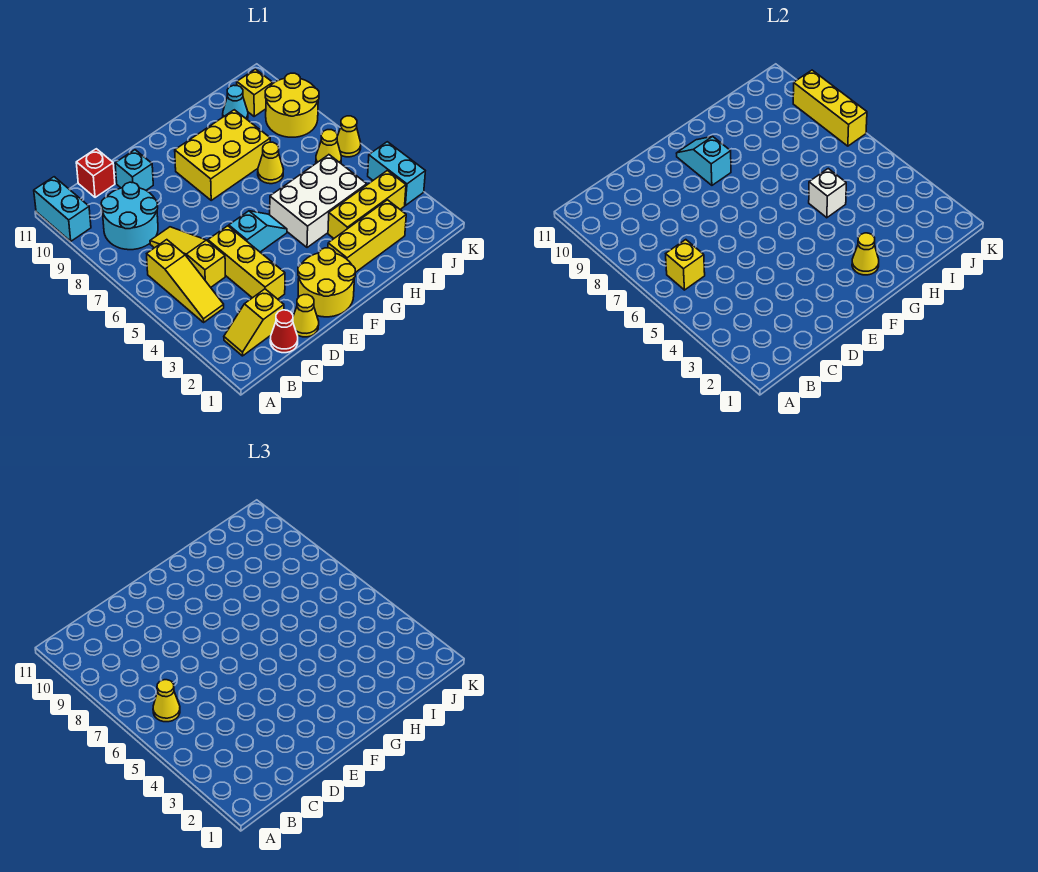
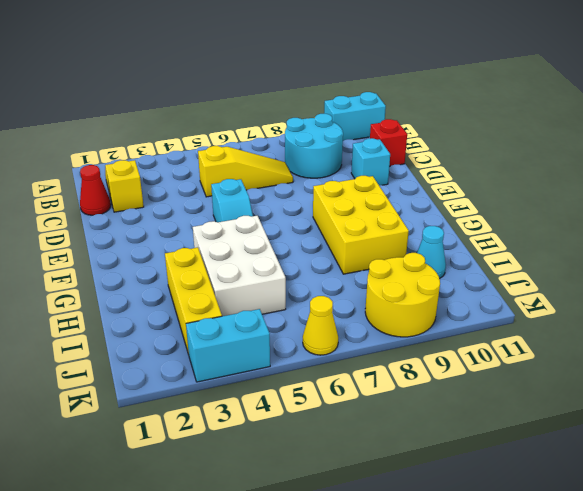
none -> yellow slope B4:B6 level 1 top 6
none -> yellow cone D1 level 1
none -> yellow brick D3:D5 level 1

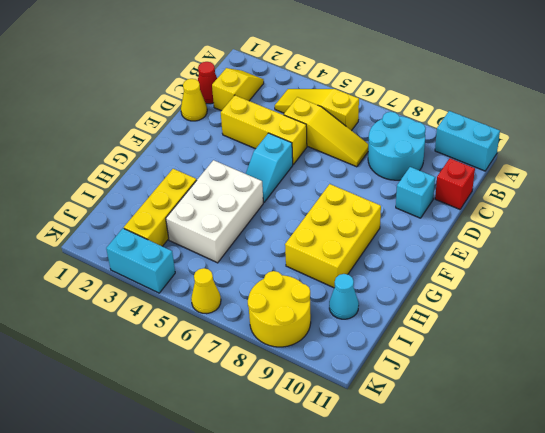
none -> yellow round brick E1:F2 level 1
none -> yellow brick G2:I2 level 1
none -> yellow cone H7 level 1

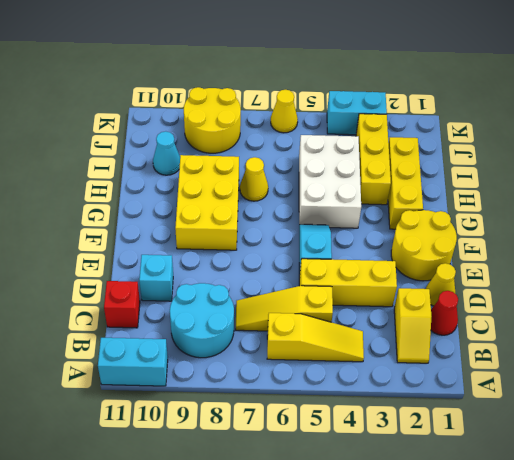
none -> yellow cone J6 level 1
none -> yellow brick J10 level 1
none -> yellow brick B6 level 2

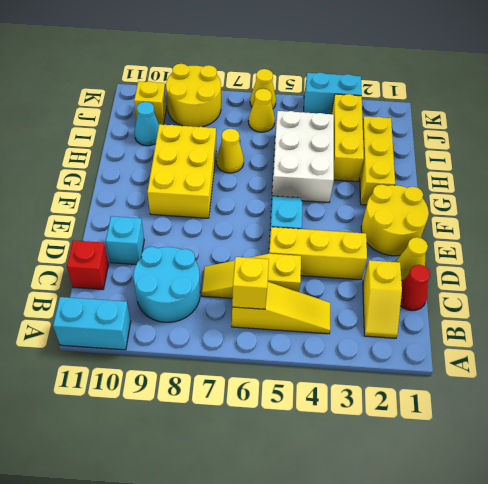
none -> cyan slope F9:F10 level 2 top 9
none -> yellow cone G2 level 2
none -> white brick H5 level 2

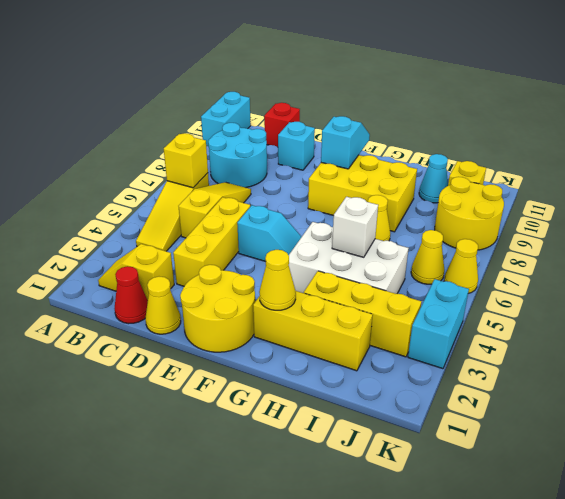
none -> yellow brick K7:K9 level 2
none -> yellow cone B6 level 3

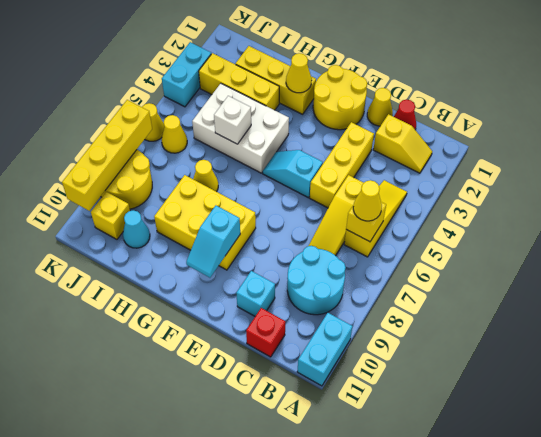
yellow brick K7:K10 level 2 -> yellow brick K7:K9 level 2

